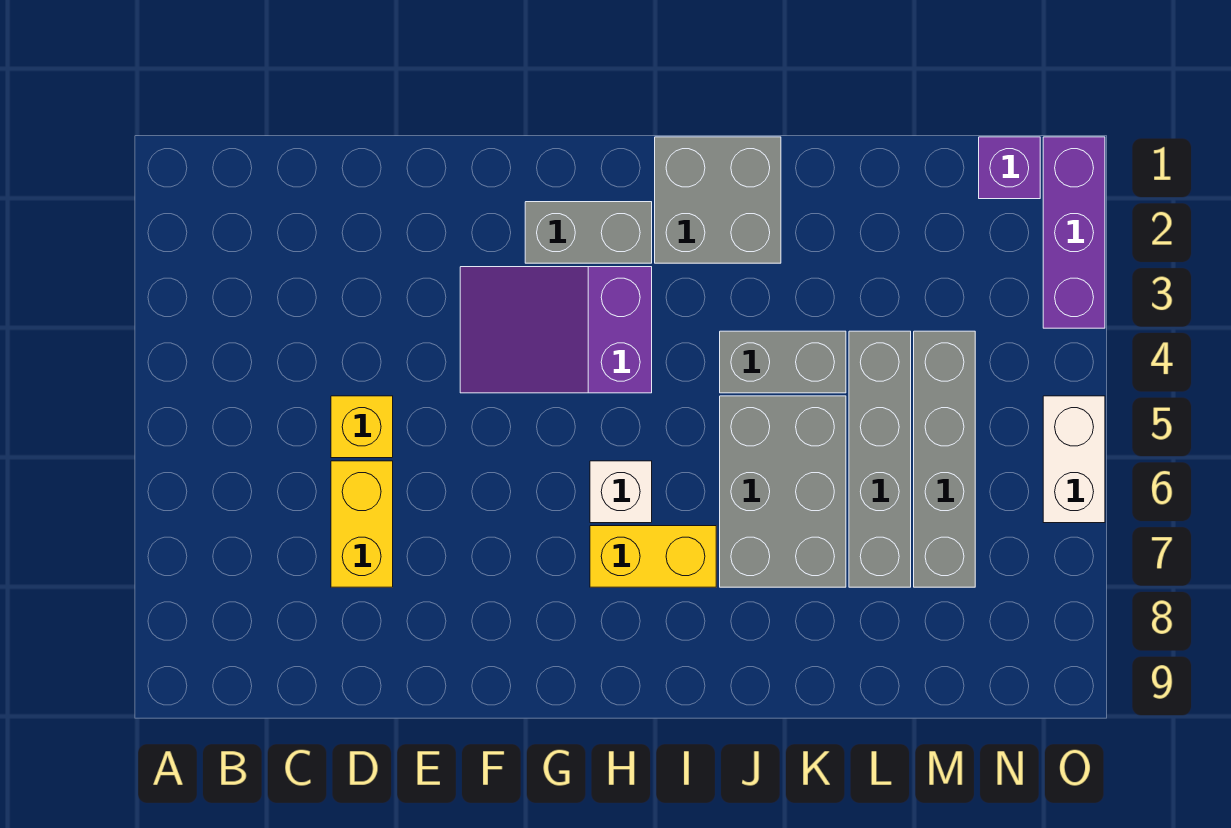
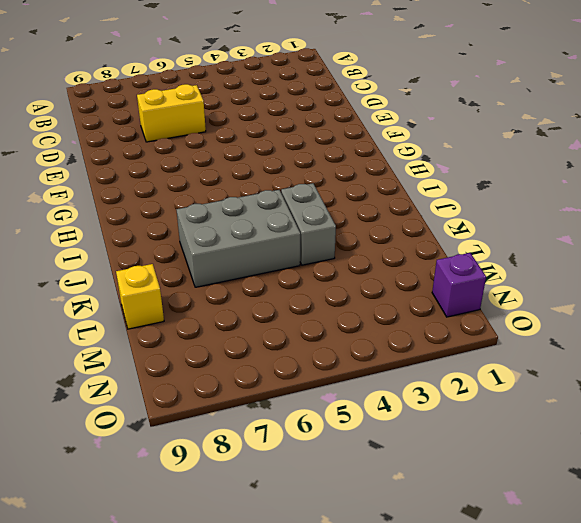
yellow brick L9 level 1 -> yellow brick D5 level 1
none -> purple slope F3:H4 level 1 top H
none -> grey brick G2:H2 level 1
none -> white brick H6 level 1

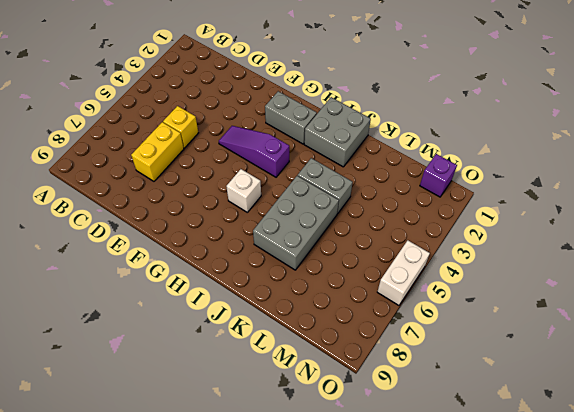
purple slope F4:H4 level 1 top H -> purple slope F3:H4 level 1 top H
none -> yellow brick H7:I7 level 1
none -> grey brick L4:L7 level 1
none -> grey brick M4:M7 level 1

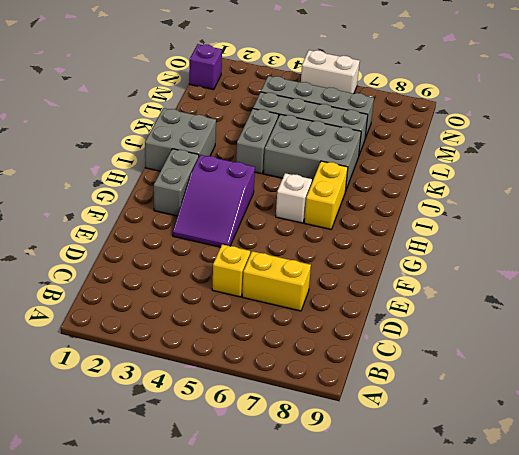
none -> purple brick O1:O3 level 1

